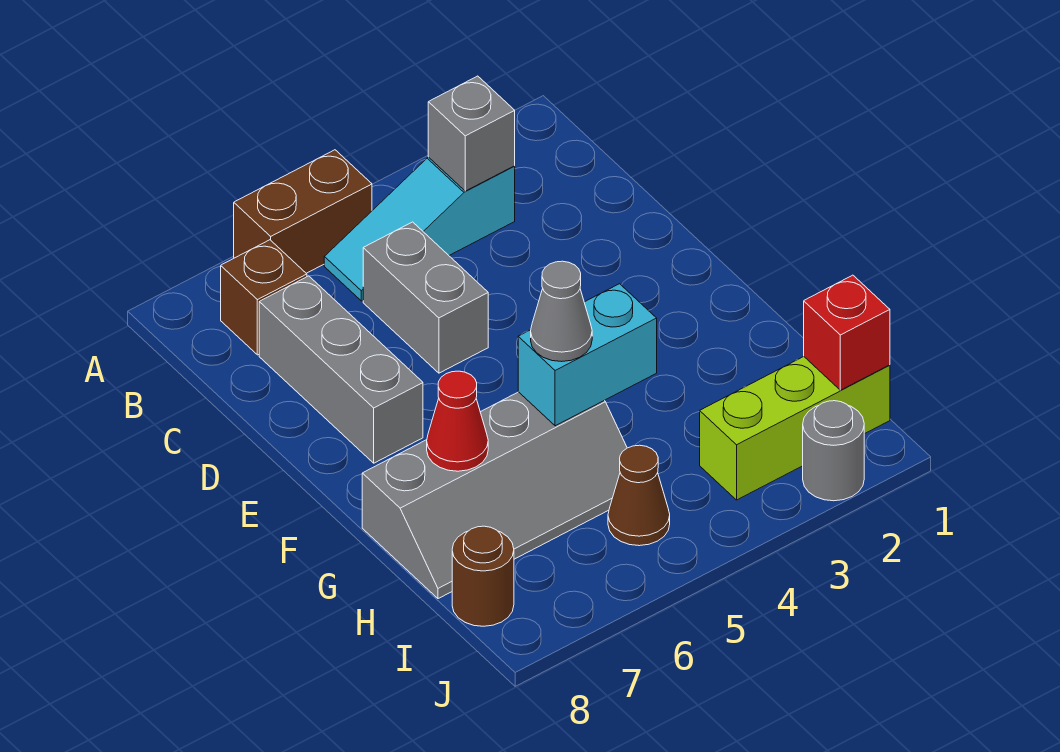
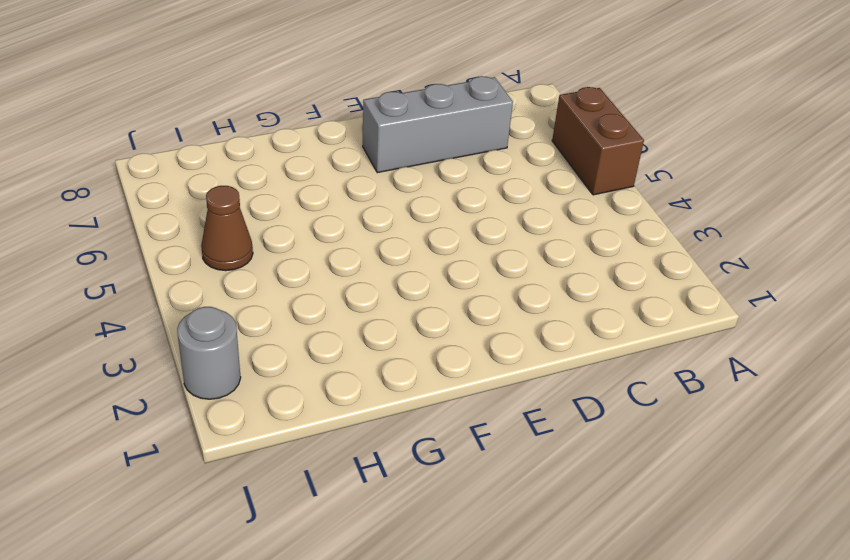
none -> cyan slope B3:B5 level 1 top 3
none -> brown brick B7 level 1
none -> grey brick C5:D5 level 1

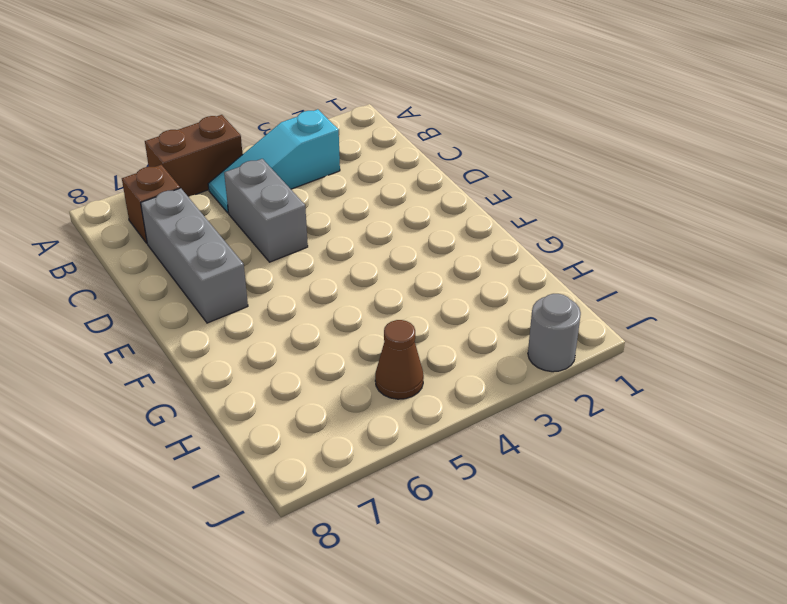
none -> grey slope G5:H8 level 1 top G
none -> lime brick I1:I3 level 1
none -> brown round brick I8 level 1

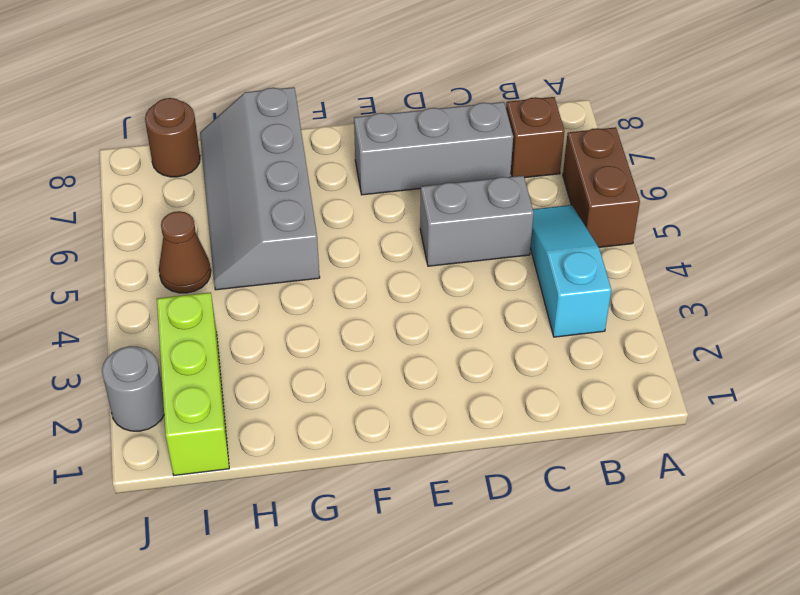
none -> grey brick B3 level 2
none -> cyan brick G4:G5 level 2
none -> red cone G7 level 2

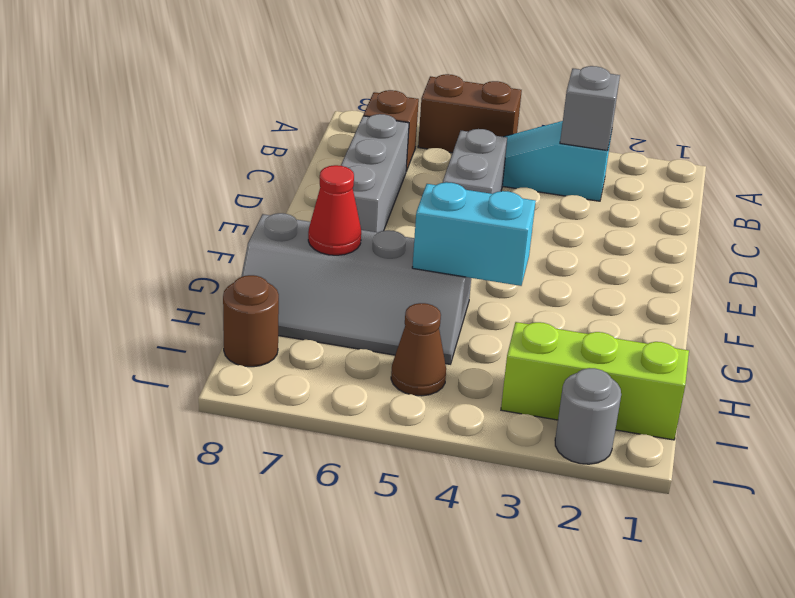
none -> red brick I1 level 2
none -> grey cone G5 level 3

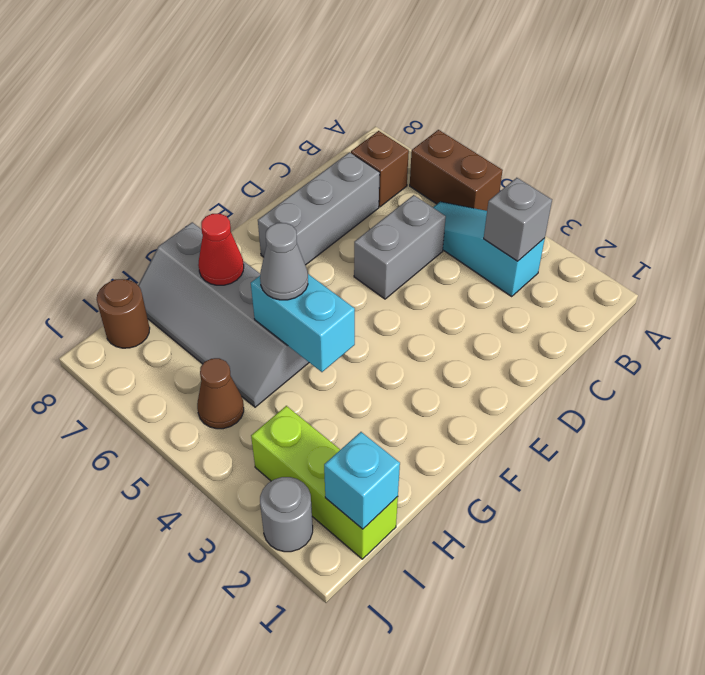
cyan brick I1 level 2 -> red brick I1 level 2

